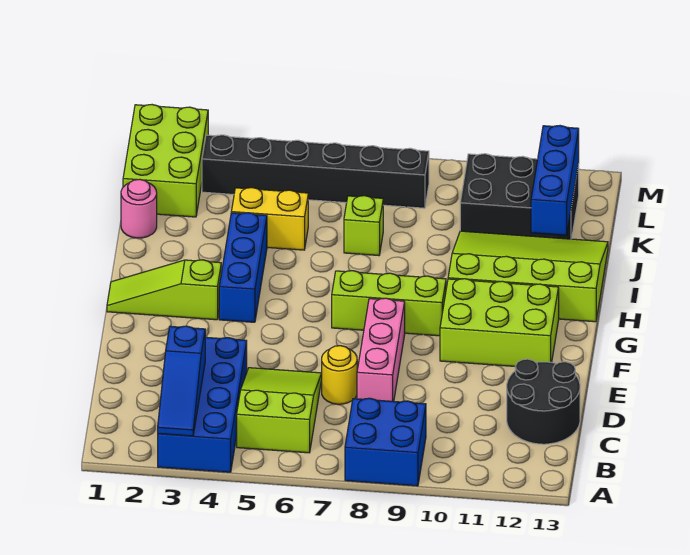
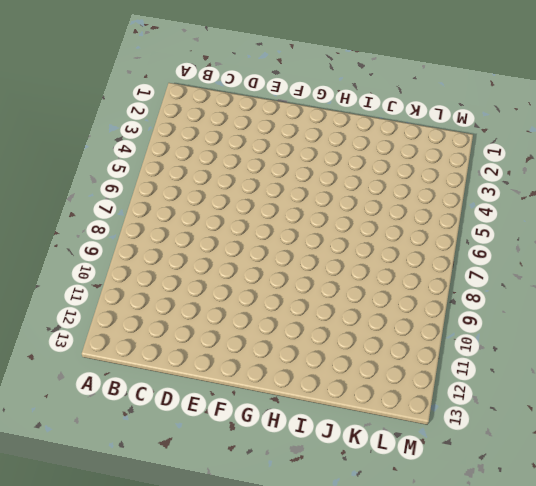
none -> blue brick A3:D4 level 1
none -> blue brick A8:B9 level 1
none -> lime slope B5:D6 level 1 top B

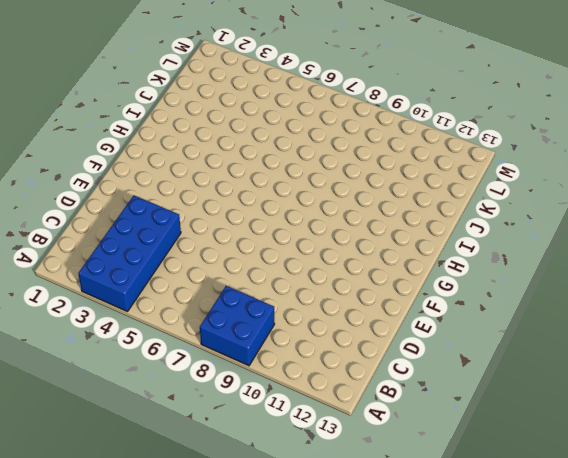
none -> lime slope B5:D6 level 1 top B
none -> black round brick C12:D13 level 1
none -> yellow round brick D7 level 1

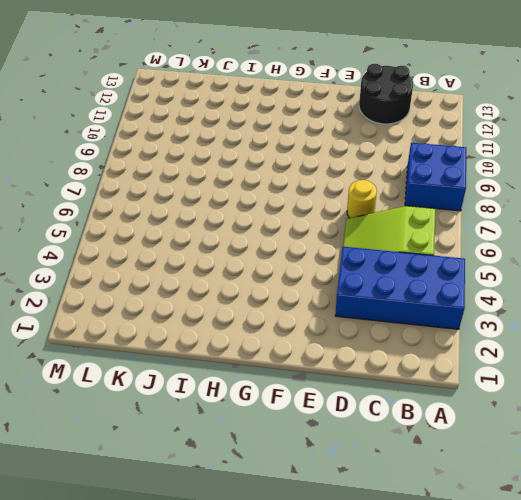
none -> pink brick D8:F8 level 1
none -> lime brick F10:G12 level 1
none -> lime slope G1:G3 level 1 top 3

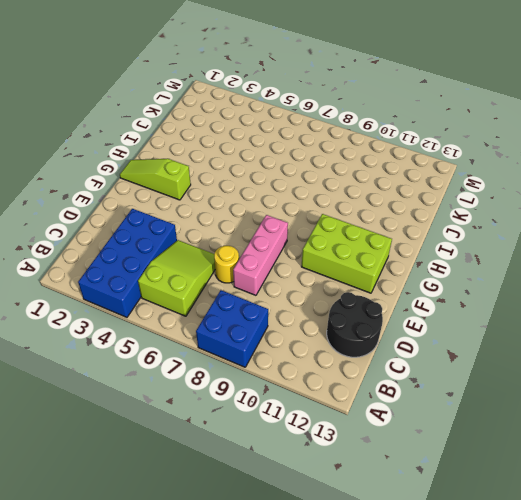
none -> blue brick G4:I4 level 1
none -> lime brick G7:G9 level 1
none -> lime slope H10:J13 level 1 top H

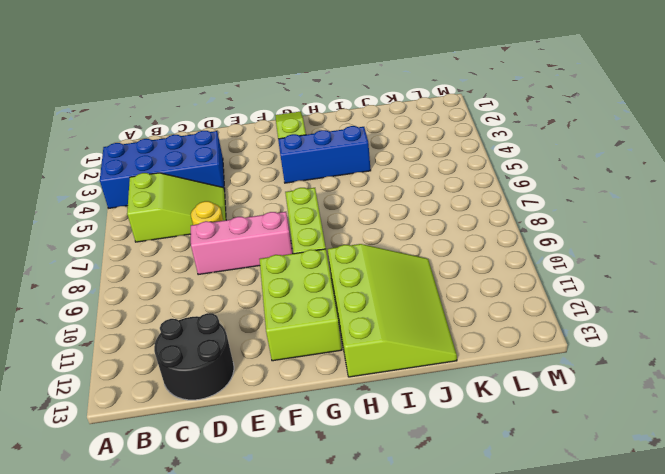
none -> blue brick A8:B9 level 1
none -> pink round brick J1 level 1
none -> yellow brick J4:J5 level 1

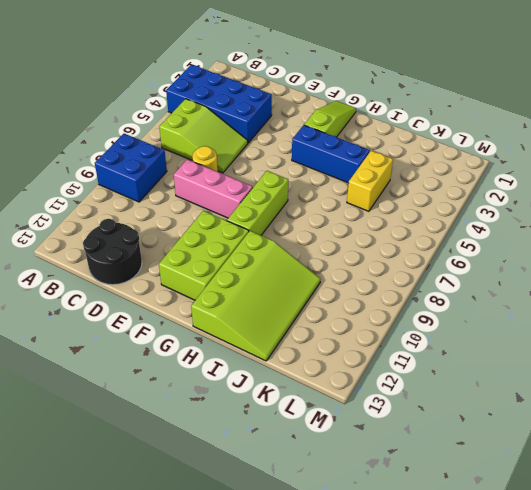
none -> pink round brick J1 level 1
none -> lime brick J7 level 1
none -> lime brick K1:M2 level 1

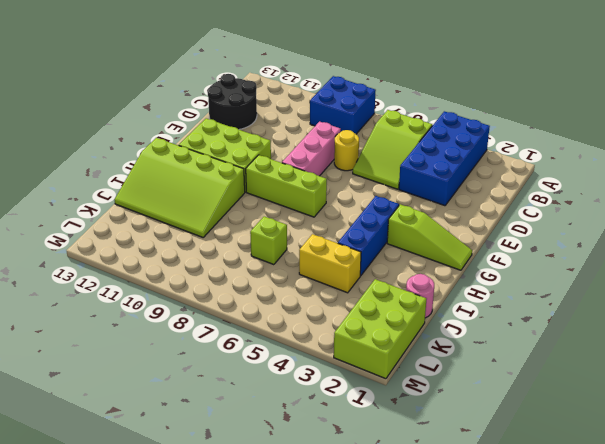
none -> black brick K10:L12 level 1
none -> black brick L3:L8 level 1
none -> blue slope A3:C3 level 2 top C

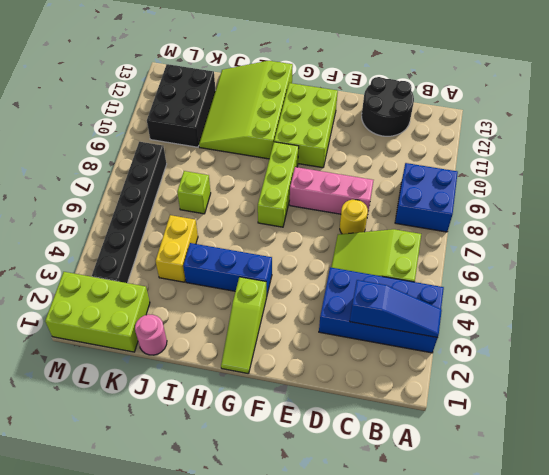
none -> blue brick J12:L12 level 2

